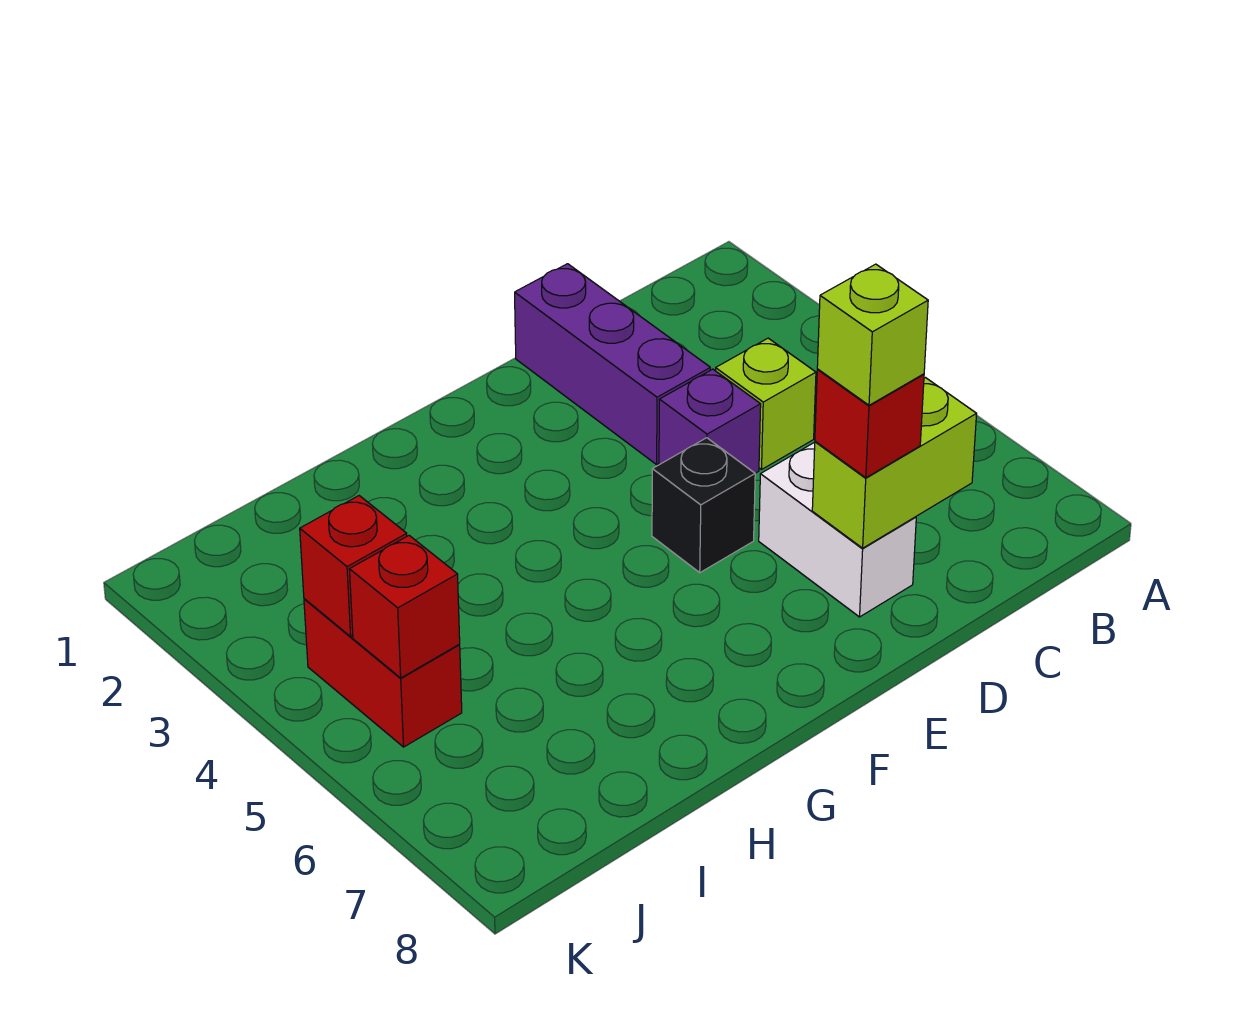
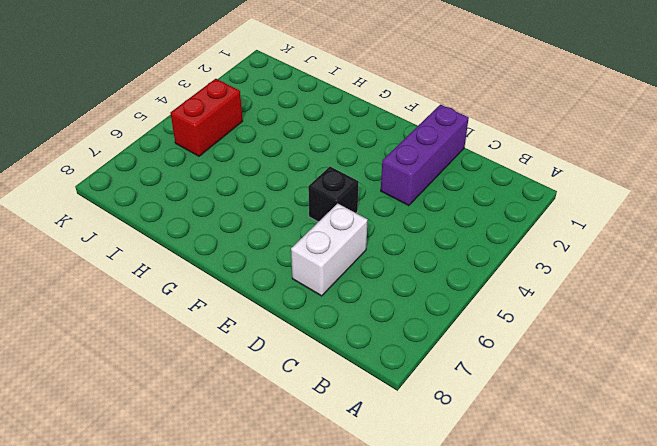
none -> lime brick C4 level 1
none -> purple brick D4 level 1

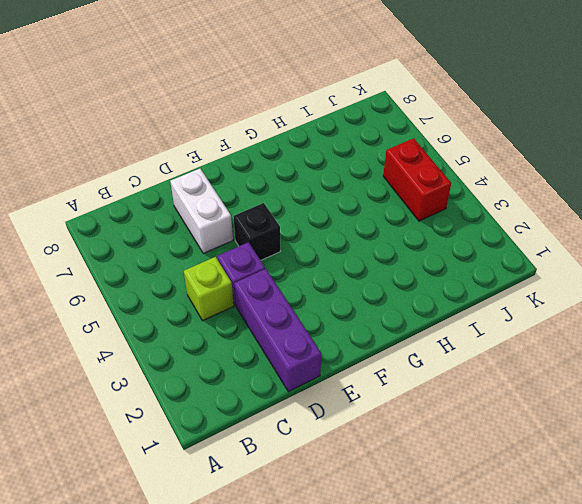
none -> lime brick C7:D7 level 2
none -> red brick J4 level 2

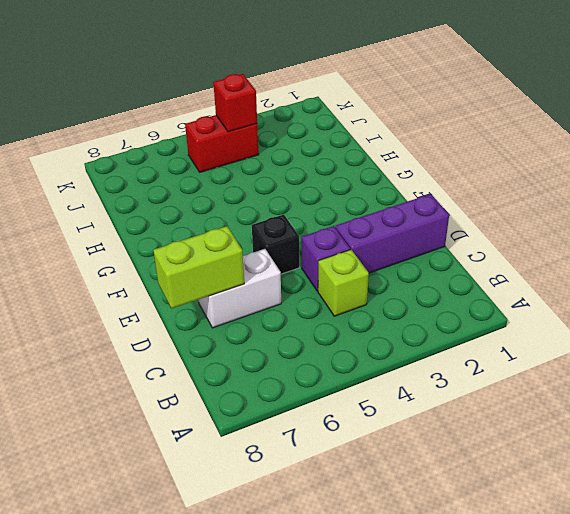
lime brick D7:D8 level 2 -> lime brick C7:D7 level 2
none -> red brick J5 level 2
none -> red brick D7 level 3

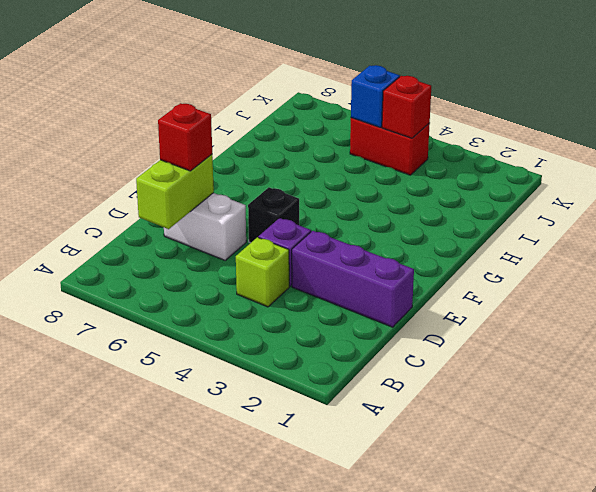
blue brick J5 level 2 -> red brick J5 level 2
none -> lime brick D7 level 4

